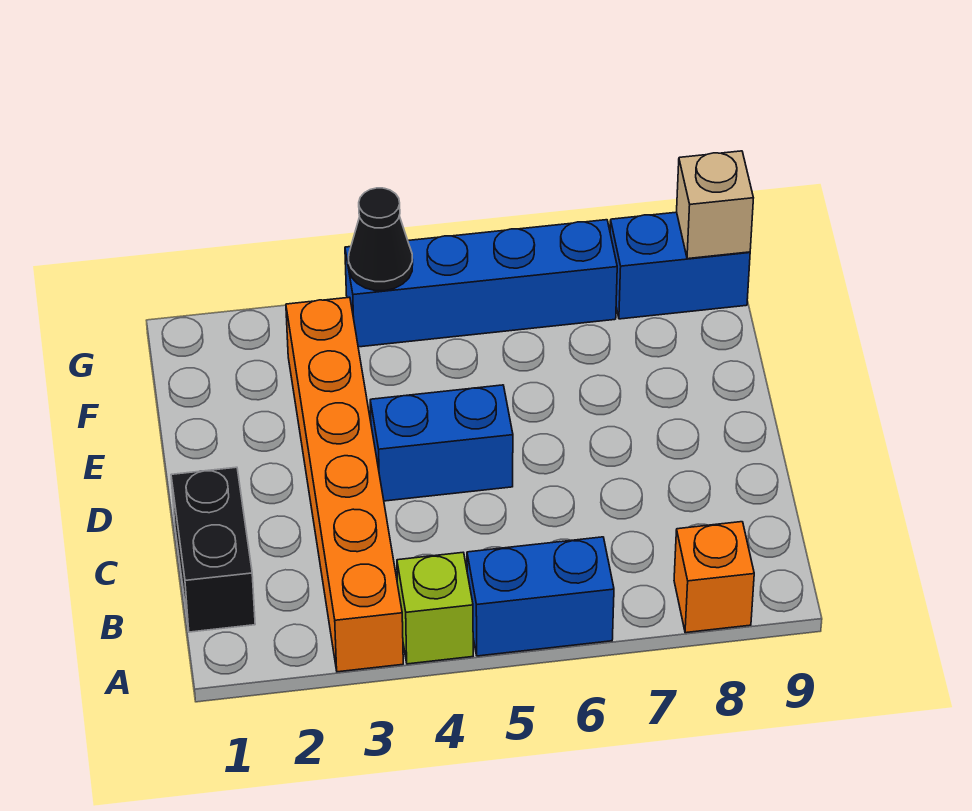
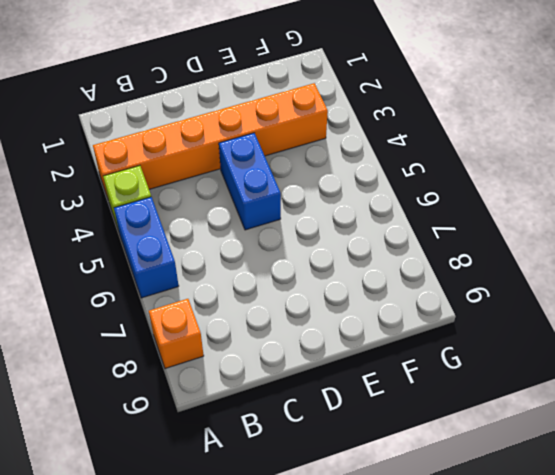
none -> black brick B1:C1 level 1
none -> blue brick G4:G7 level 1

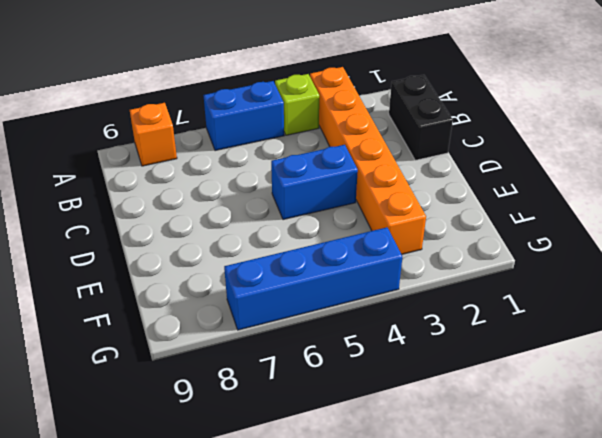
none -> blue brick G8:G9 level 1
none -> black cone G4 level 2

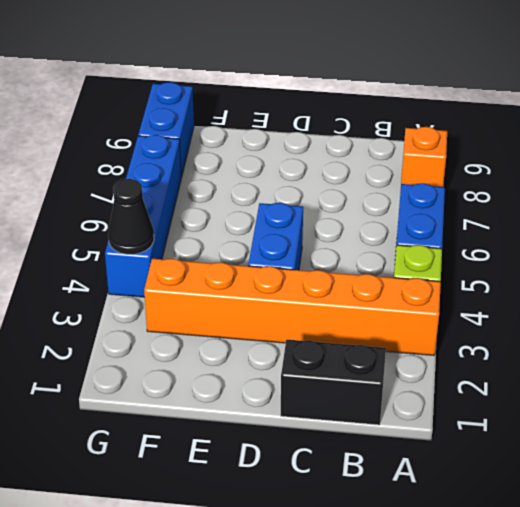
none -> tan brick G9 level 2

